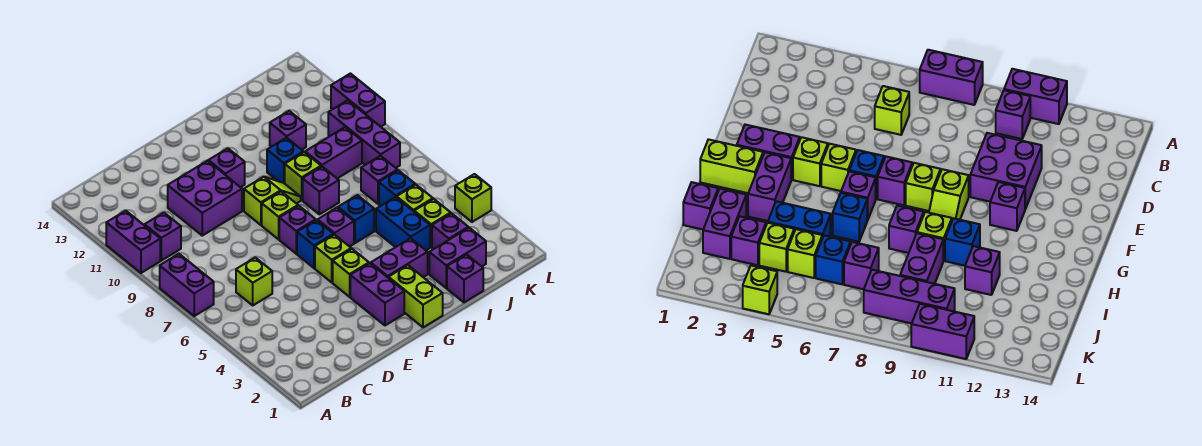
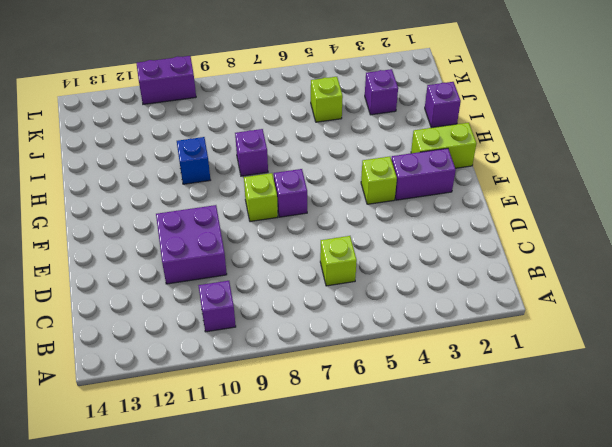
none -> purple brick A7:A8 level 1
none -> purple brick A10:A11 level 1
none -> lime brick F5 level 1
none -> blue brick F6 level 1

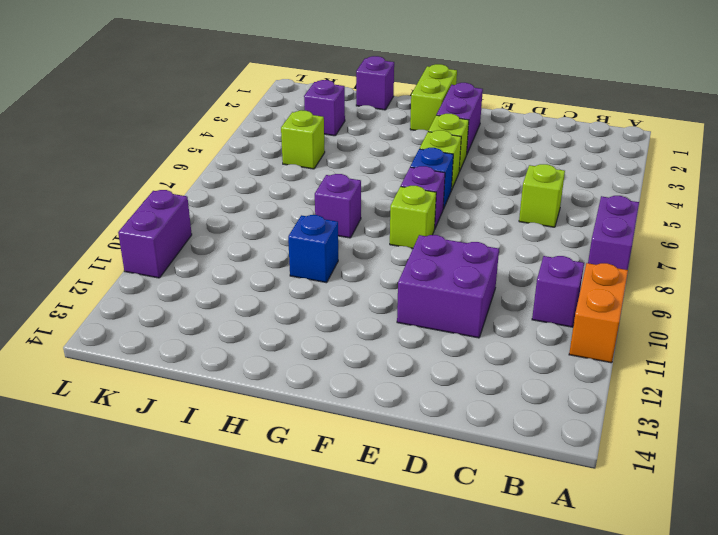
orange brick A10:A11 level 1 -> purple brick A10:A11 level 1
none -> lime slope F9:G9 level 1 top F
none -> purple brick F11 level 1
none -> purple brick G3:H3 level 1
none -> purple brick G6 level 1

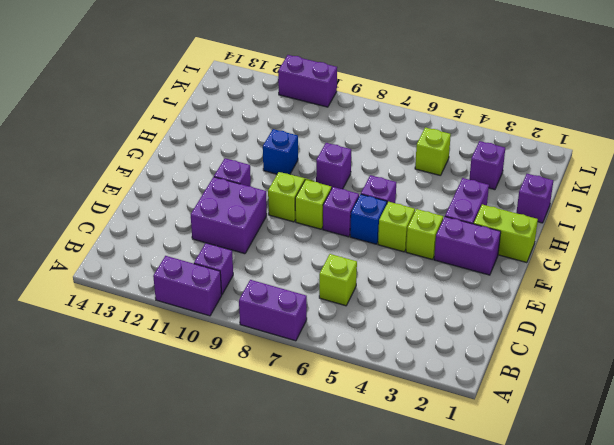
none -> blue brick H6 level 1
none -> lime brick H9 level 1
none -> purple brick I2:J2 level 1
none -> blue brick I4:I5 level 1

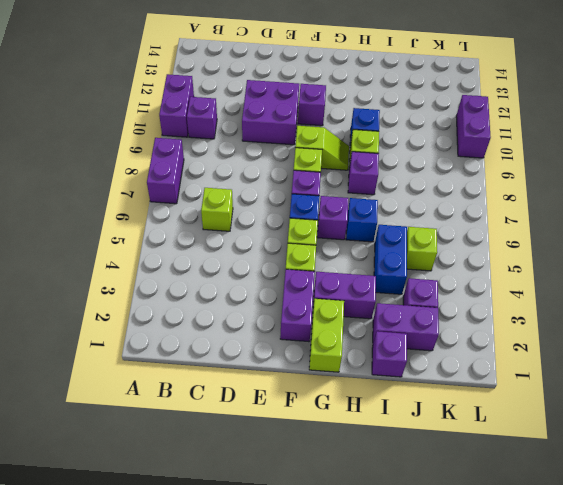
none -> purple brick I9:J9 level 1
none -> purple brick I11 level 1
none -> lime brick J4 level 1
none -> blue brick J6 level 1

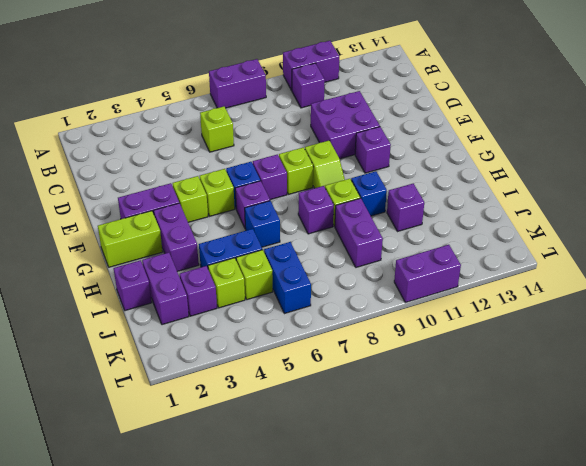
blue brick J6:K6 level 1 -> blue brick J6 level 1
none -> purple brick J7 level 1
none -> purple brick K8:K10 level 1
none -> lime brick L4 level 1

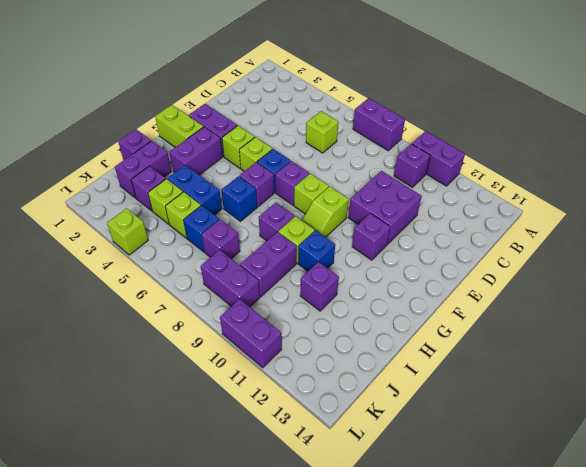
purple brick K8:K9 level 1 -> purple brick K8:K10 level 1

